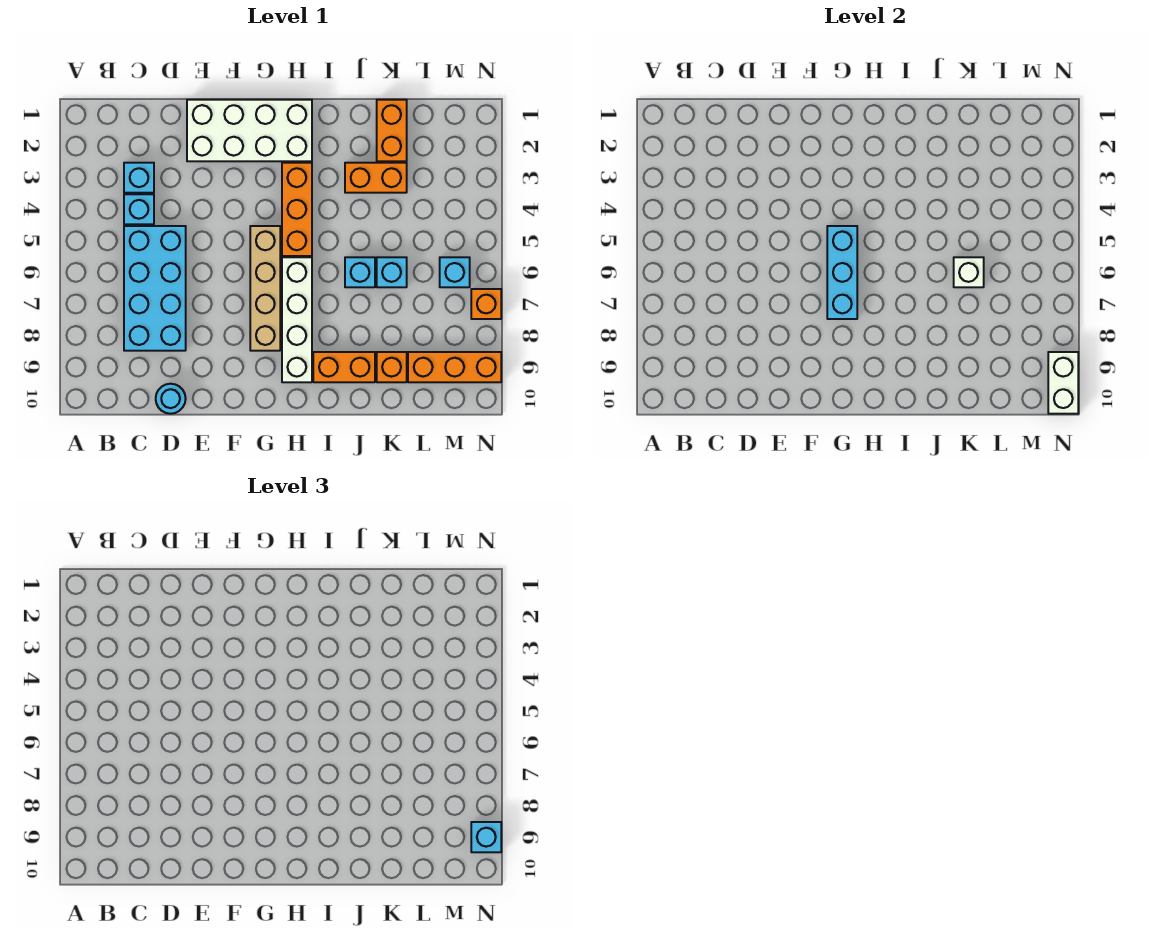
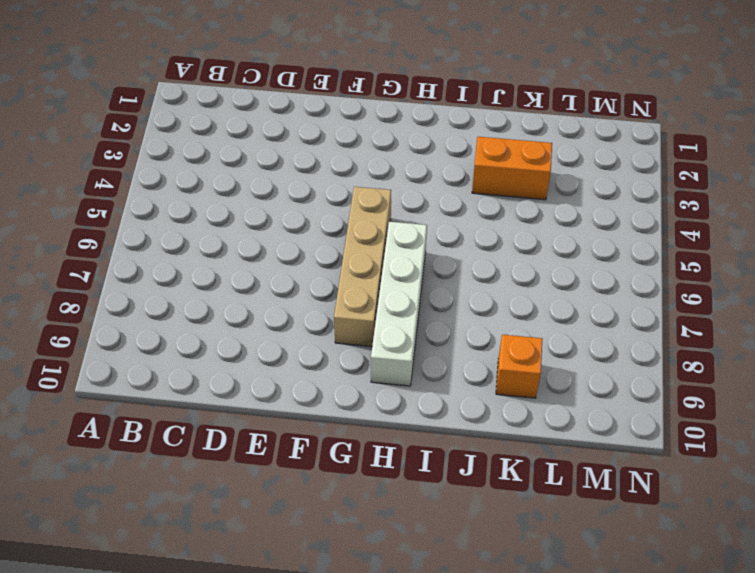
none -> cyan brick C3 level 1
none -> cyan brick C4 level 1
none -> cyan brick C5:D8 level 1

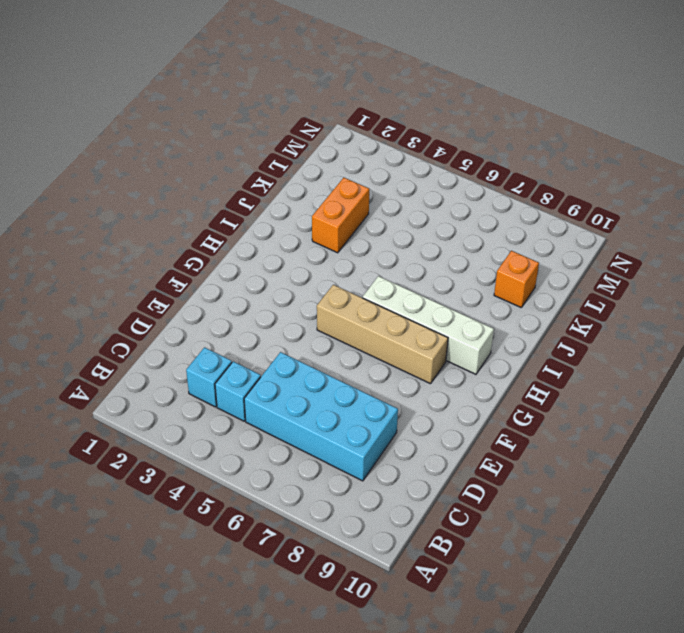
none -> cyan round brick D10 level 1
none -> white brick E1:H2 level 1
none -> orange brick H3:H5 level 1

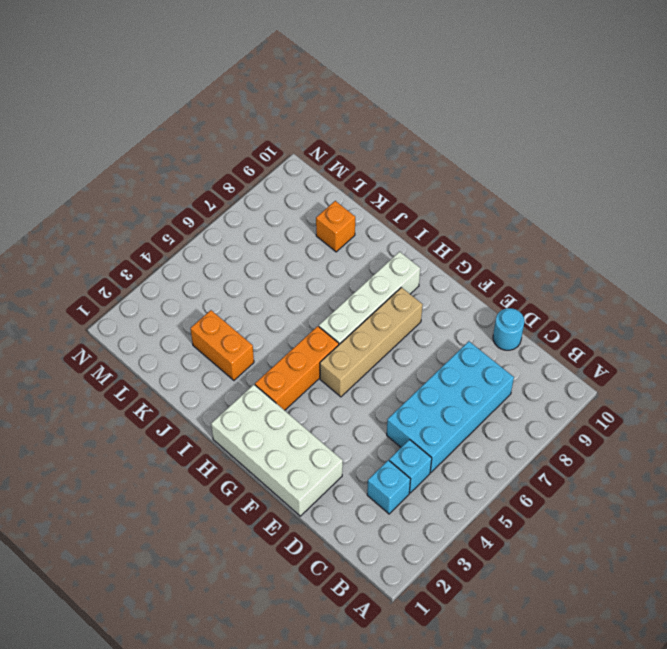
none -> orange brick I9:J9 level 1
none -> cyan brick J6 level 1
none -> orange brick K1:K2 level 1

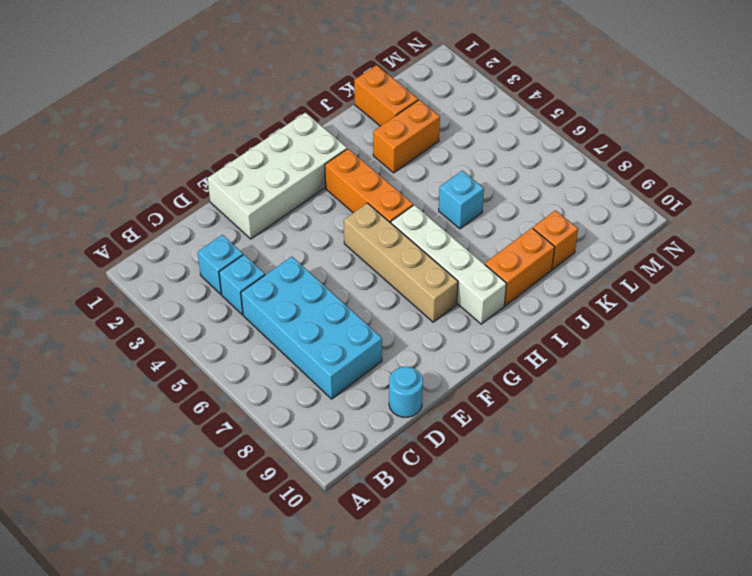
none -> cyan brick K6 level 1
none -> orange brick L9:N9 level 1
none -> cyan brick M6 level 1

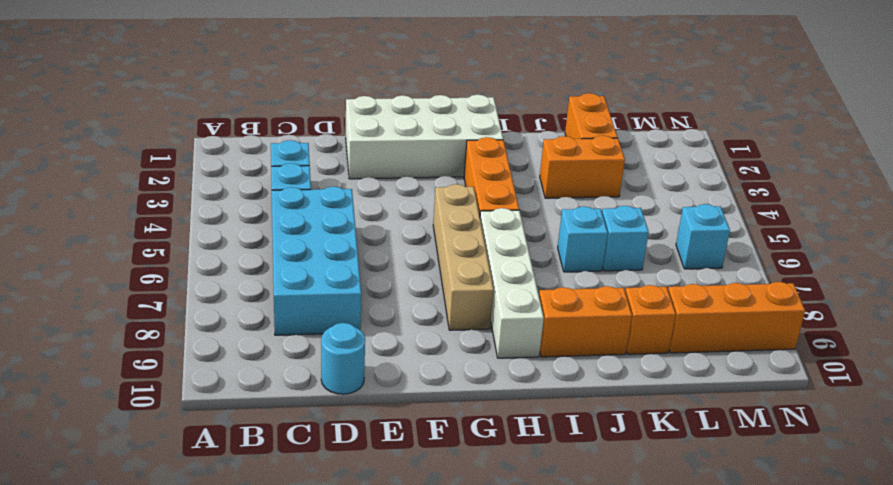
none -> orange brick N7 level 1
none -> cyan brick G5:G7 level 2
none -> white brick K6 level 2

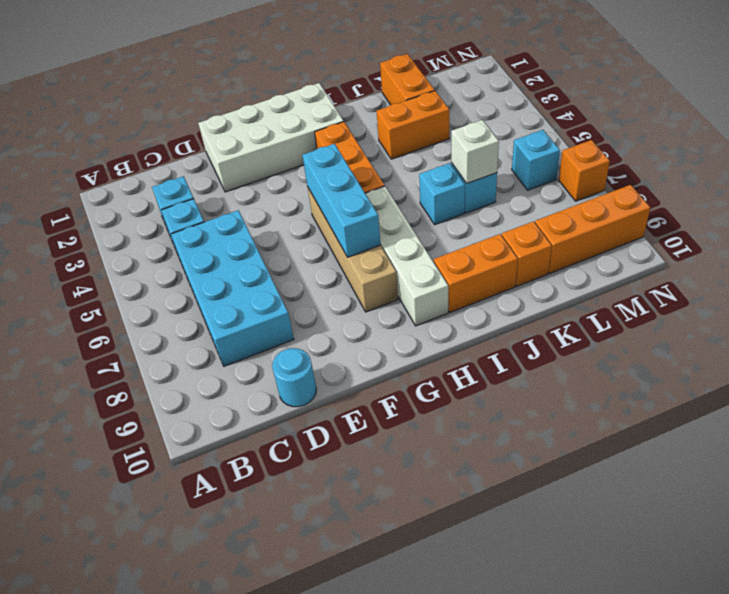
none -> white brick N9:N10 level 2
none -> cyan brick N9 level 3

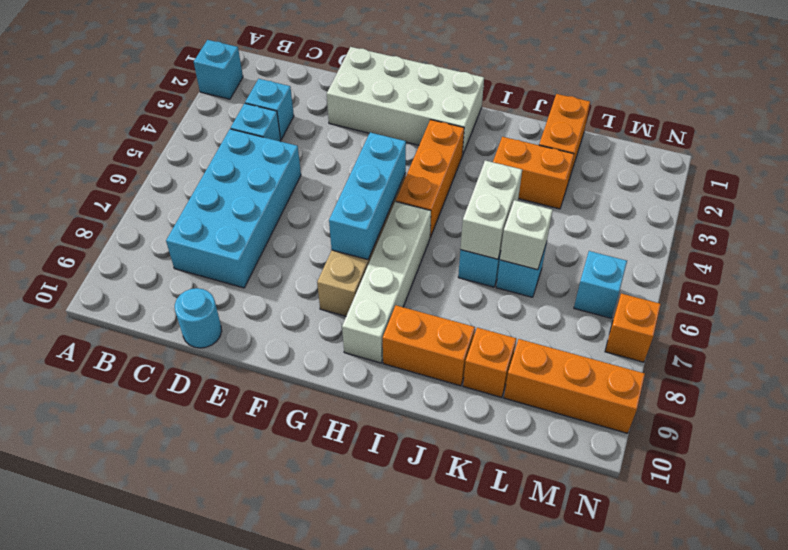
cyan brick A2 level 1 -> cyan brick N9 level 3
white brick J5:J6 level 2 -> white brick N9:N10 level 2

